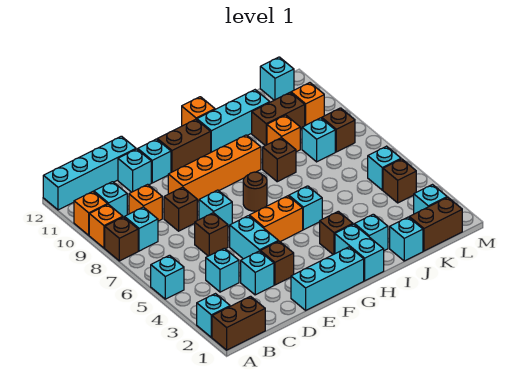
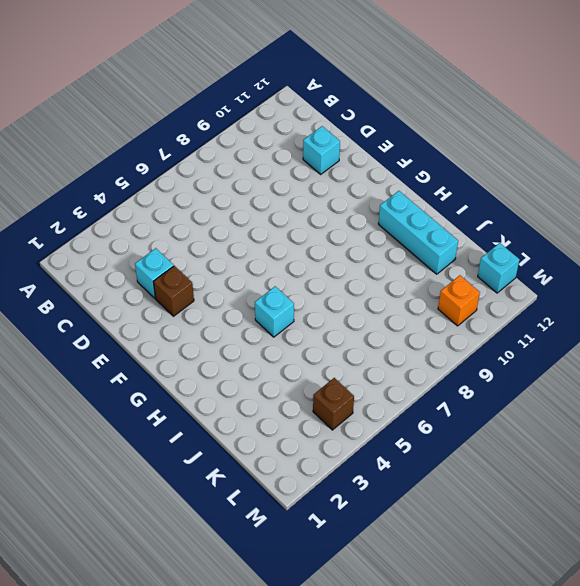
none -> brown brick A1:B1 level 1
none -> cyan brick A2 level 1
none -> cyan brick A5 level 1
none -> brown brick A8 level 1

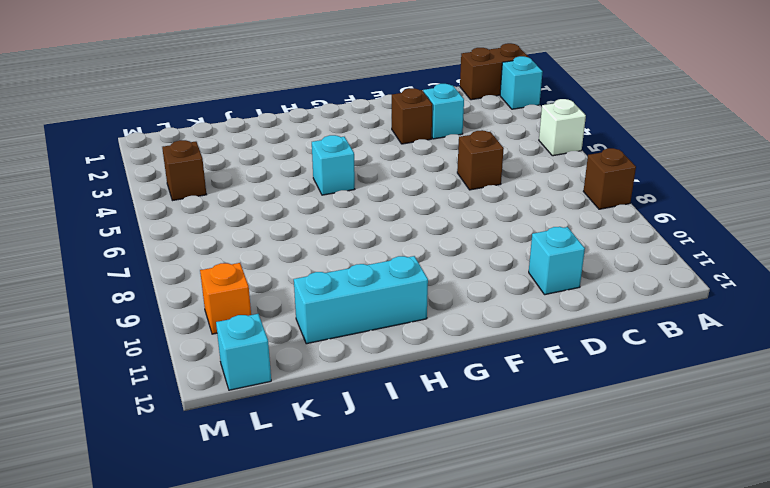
white brick A5 level 1 -> cyan brick A5 level 1
none -> orange brick A9 level 1
none -> orange brick A10 level 1
none -> cyan brick A12:D12 level 1
none -> cyan brick B8 level 1

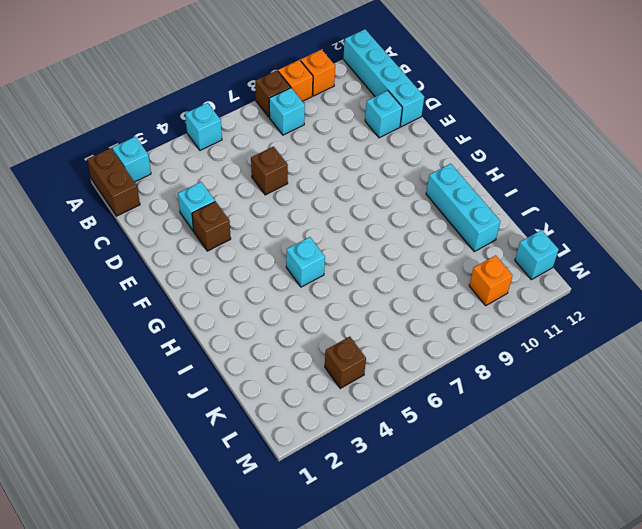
none -> cyan brick B10 level 1
none -> cyan brick C4 level 1
none -> orange brick C9 level 1
none -> brown brick D8 level 1

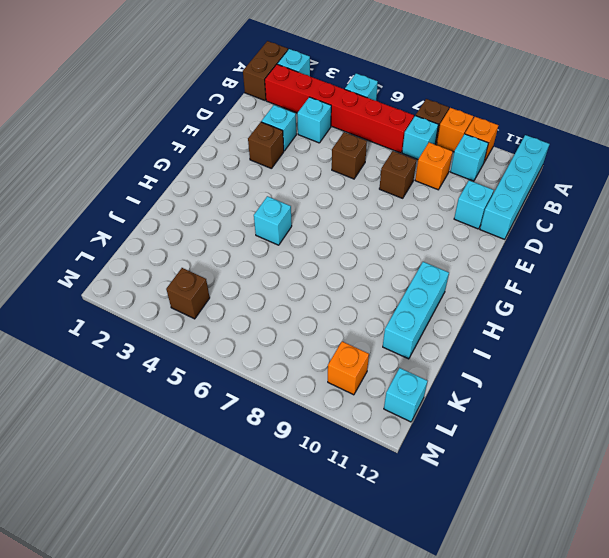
red brick B2:B7 level 1 -> none
none -> cyan brick E1:G1 level 1
none -> cyan brick E4:E5 level 1
none -> cyan brick E7 level 1
none -> orange brick E9:H9 level 1

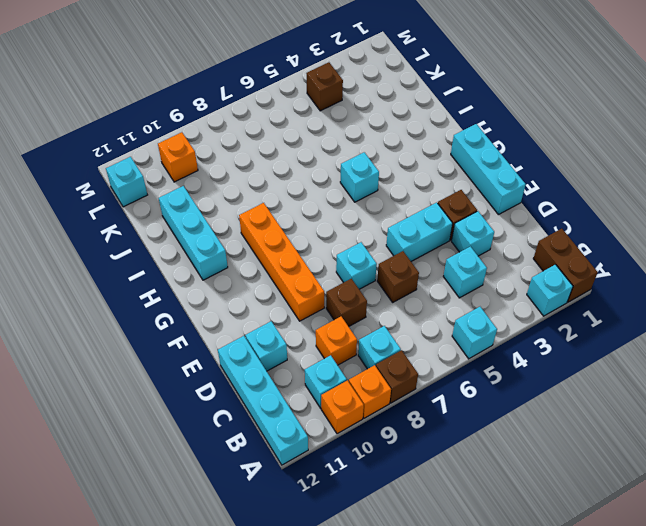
none -> cyan brick E11 level 1
none -> orange brick F5:G5 level 1
none -> brown brick F11:G11 level 1
none -> brown round brick G7 level 1

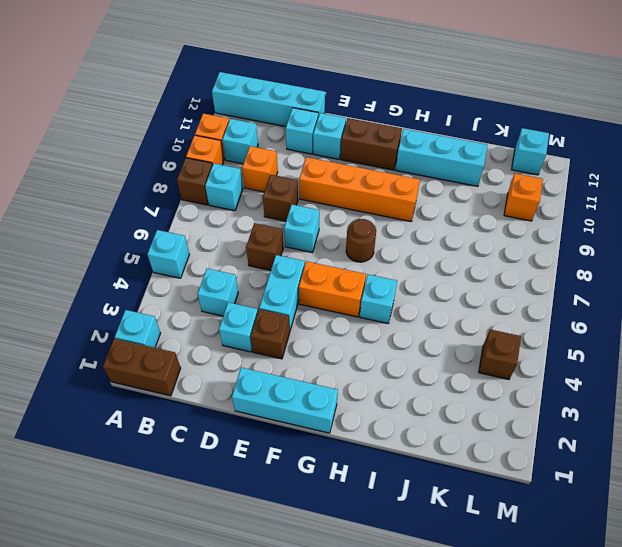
none -> cyan brick H1:H2 level 1
none -> brown brick H3 level 1
none -> orange brick H12 level 1
none -> cyan brick I2 level 1

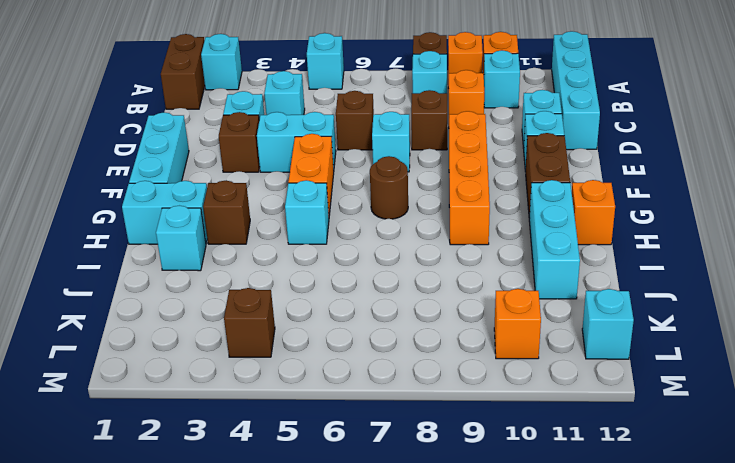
none -> brown brick I8 level 1
none -> cyan brick J1 level 1
none -> orange brick J9 level 1
none -> brown brick J10:K10 level 1

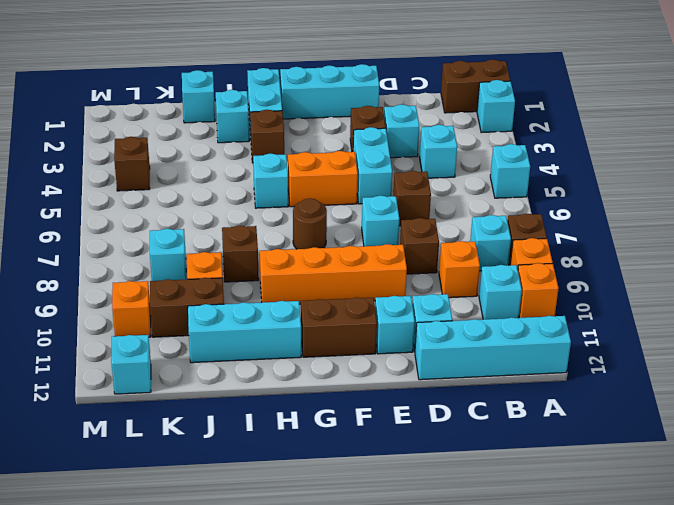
none -> orange brick H12 level 1
none -> brown brick K1:L1 level 1
none -> cyan brick L2 level 1
none -> cyan brick L5 level 1

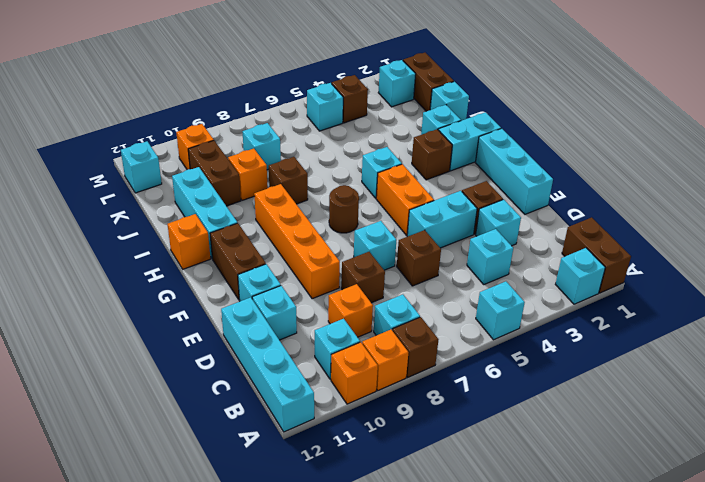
none -> brown brick L8 level 1

